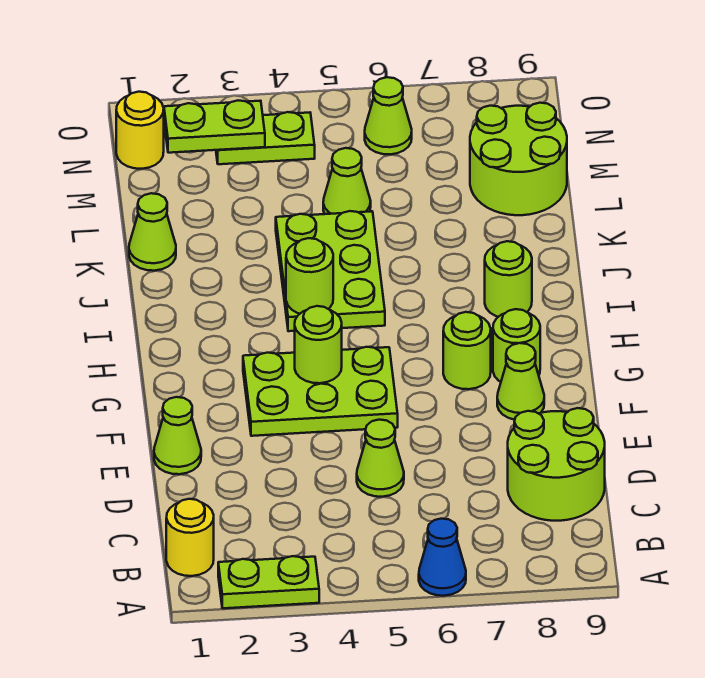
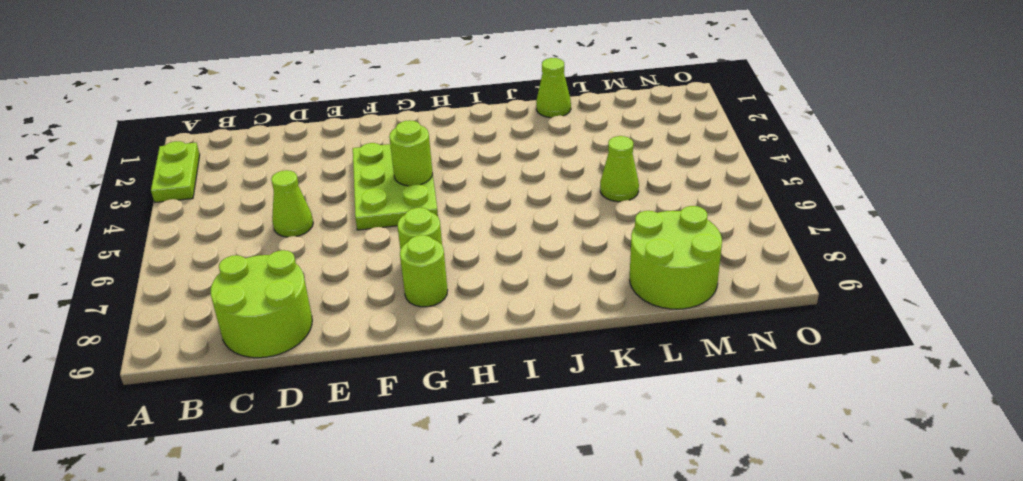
none -> blue cone A6 level 1
none -> yellow round brick B1 level 1
none -> lime cone E1 level 1

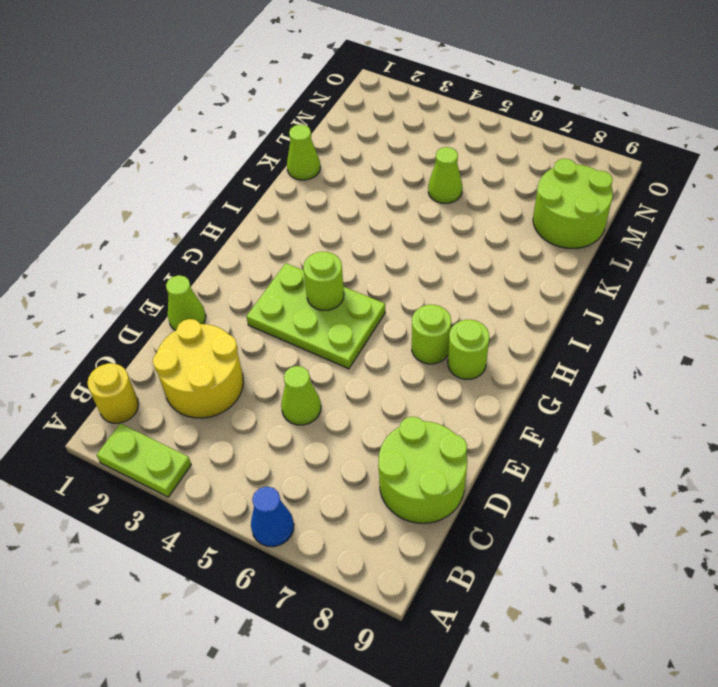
yellow round brick C2:D3 level 1 -> none
none -> lime cone F8 level 1
none -> lime plate I4:K5 level 1
none -> lime round brick I8 level 1

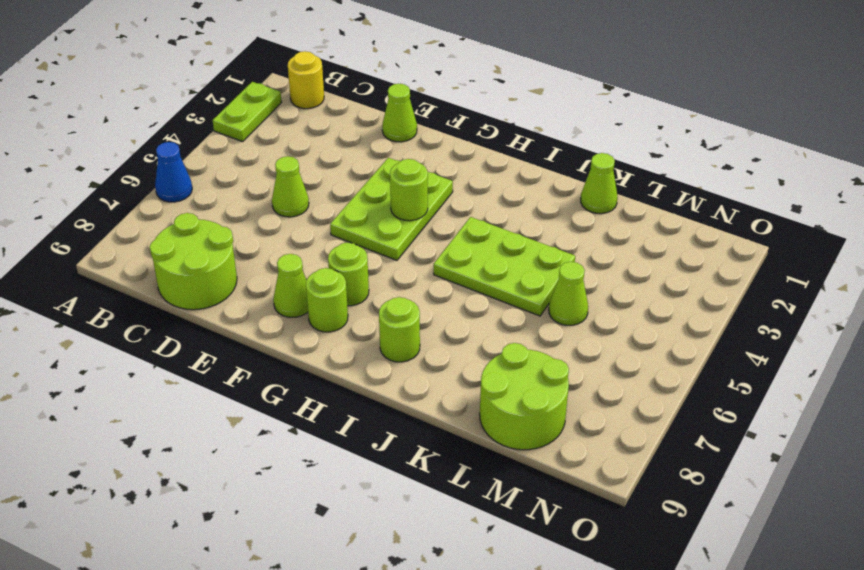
none -> yellow round brick N1 level 1
none -> lime plate N3:N4 level 1
none -> lime cone N6 level 1

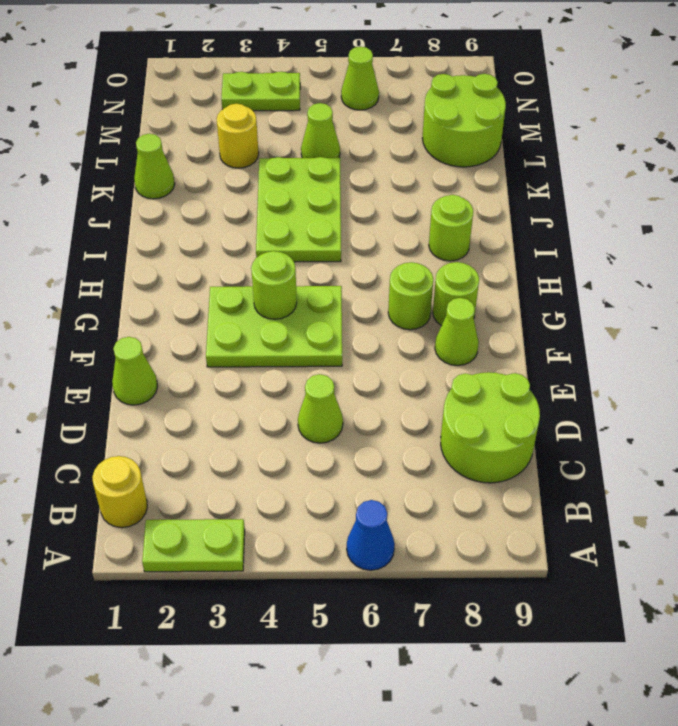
yellow round brick L3 level 1 -> yellow round brick N1 level 1
none -> lime round brick I4 level 2
none -> lime plate N2:N3 level 2

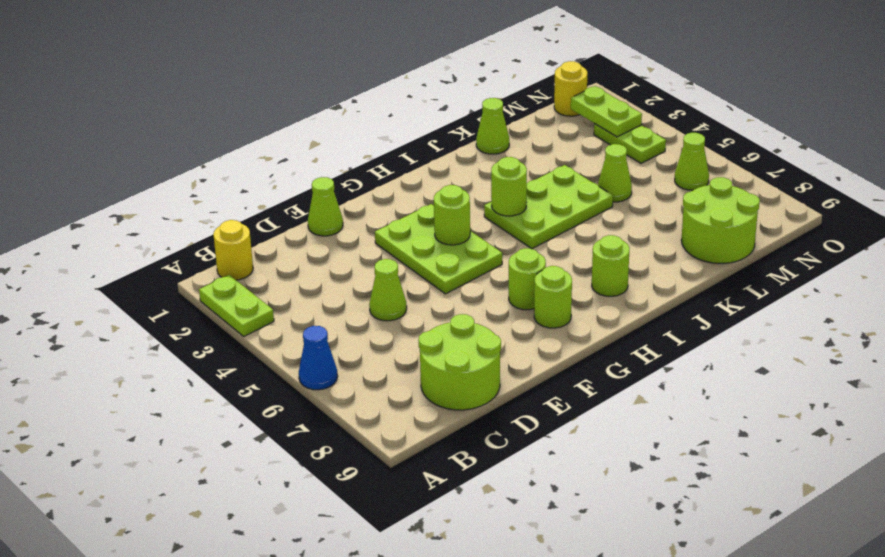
none -> lime cone F8 level 1

